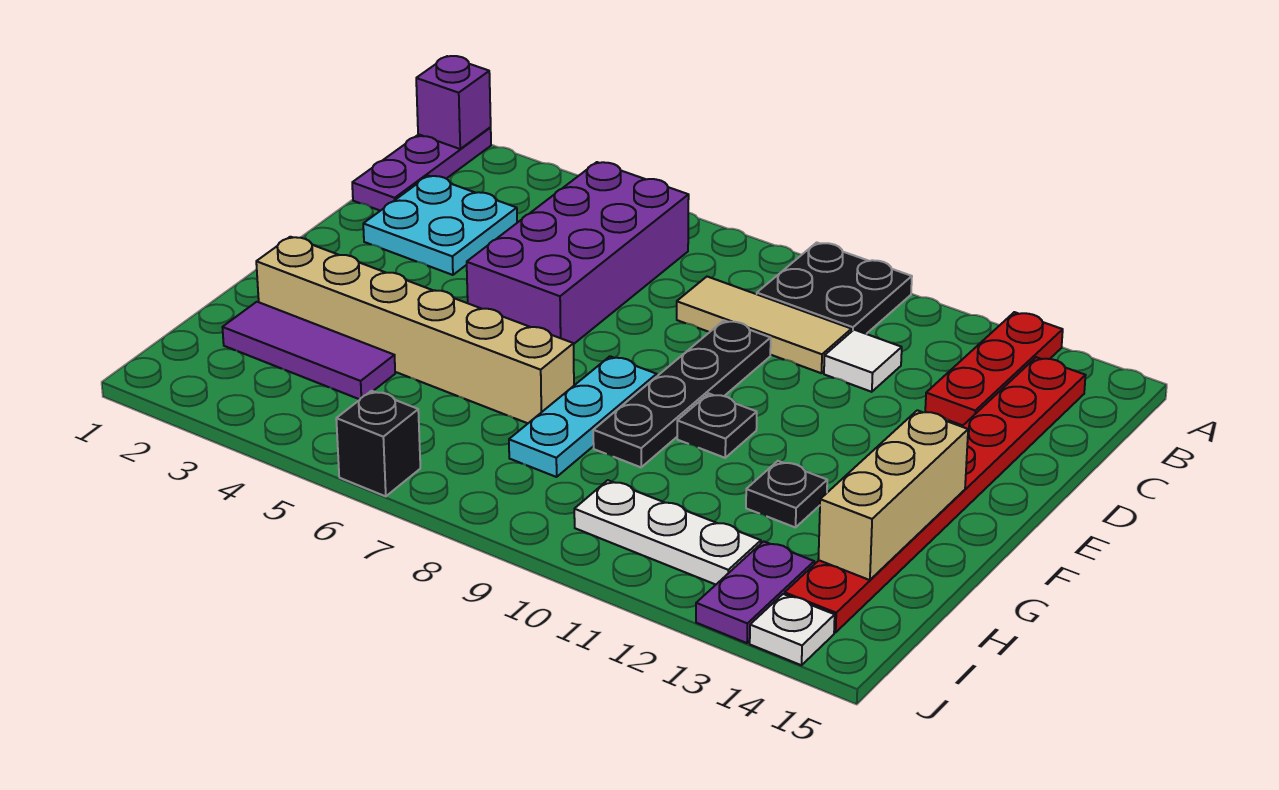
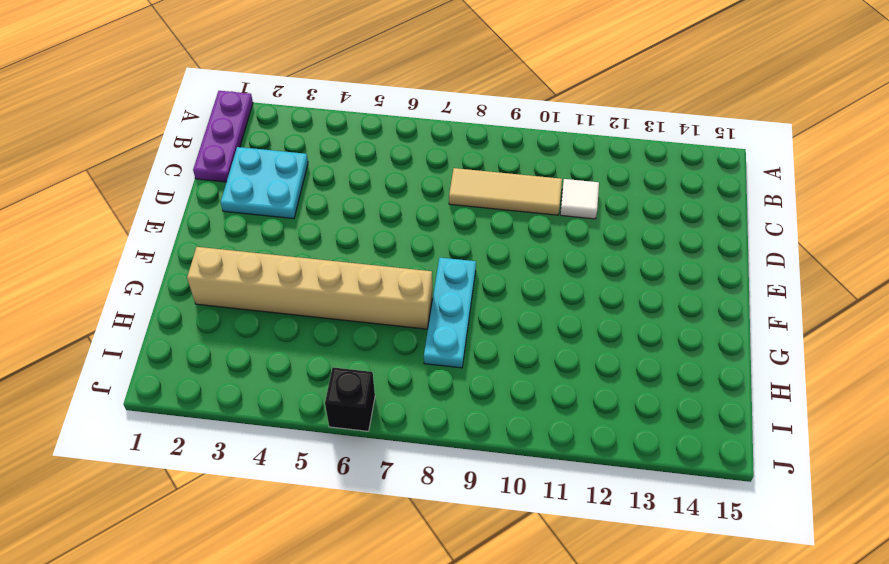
none -> black plate A9:B10 level 1
none -> red plate A13:C13 level 1
none -> purple brick B5:E6 level 1

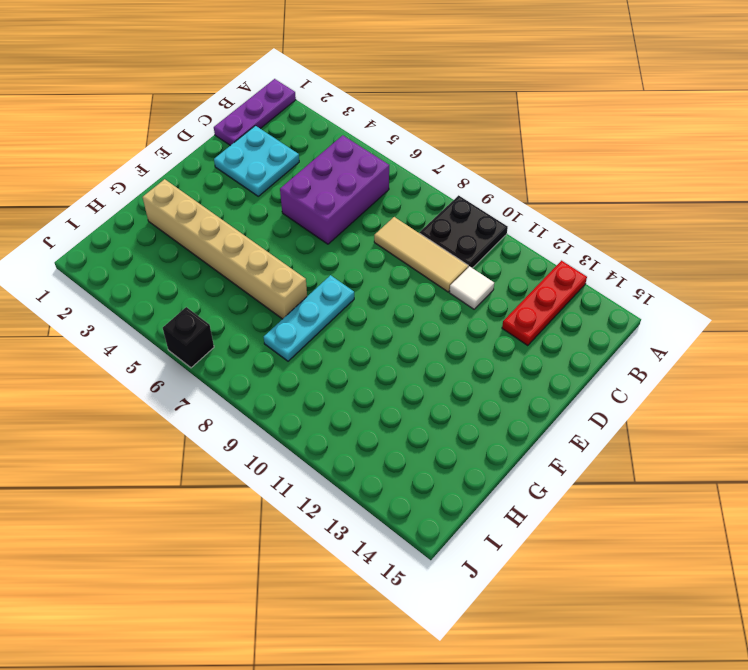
purple brick B5:D6 level 1 -> purple brick B5:E6 level 1
none -> red plate B14:I14 level 1
none -> black plate D9:G9 level 1
none -> black plate F10 level 1

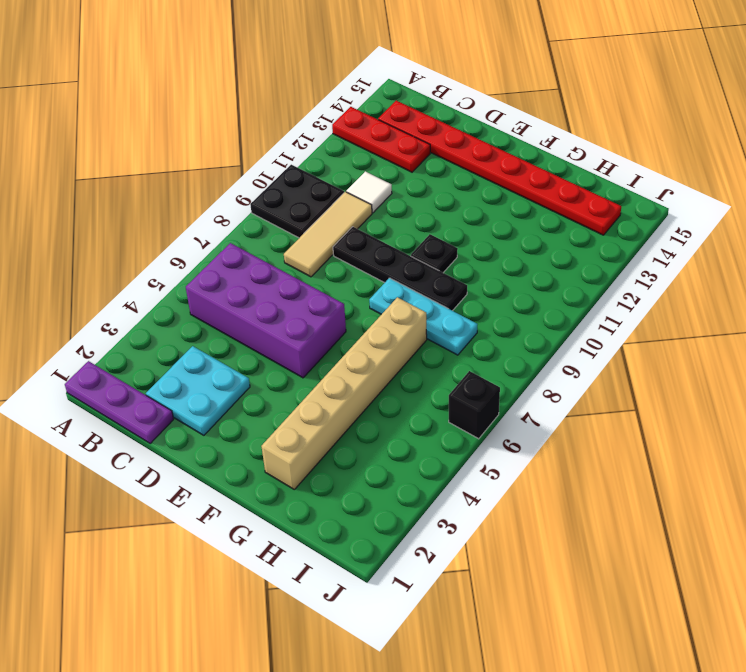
none -> black plate G12 level 1
none -> purple tile H2:H4 level 1
none -> white plate I10:I12 level 1

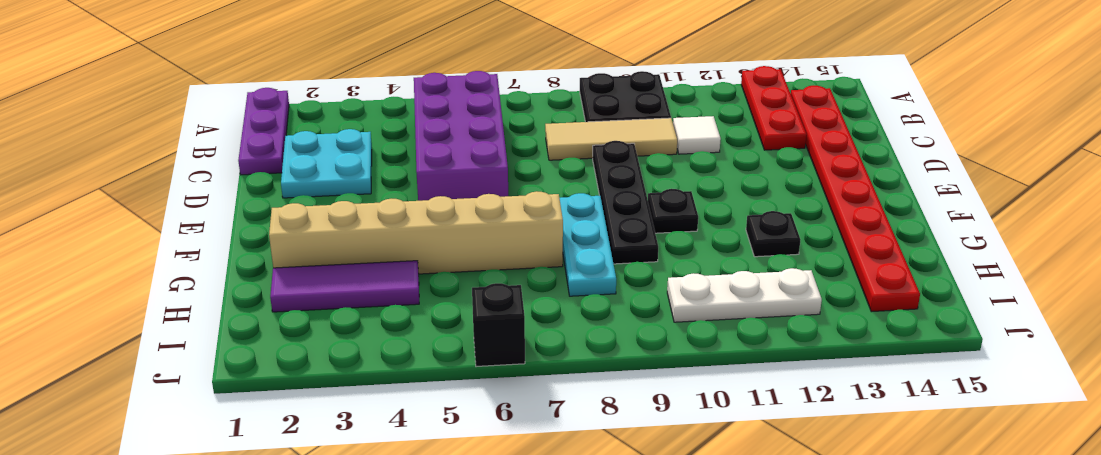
none -> purple plate I13:J13 level 1
none -> white plate J14 level 1
none -> purple brick A1 level 2

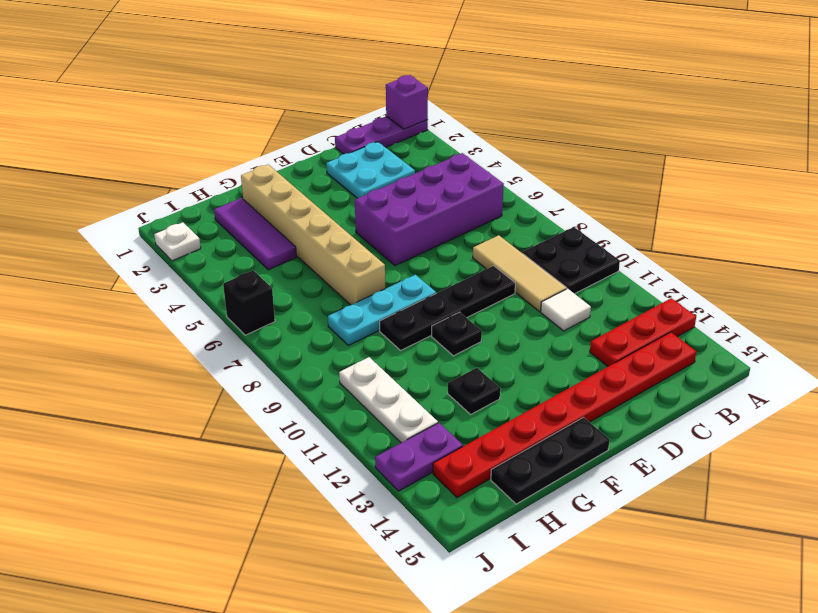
black plate F15:H15 level 1 -> none
white plate J2 level 1 -> white plate J14 level 1
none -> tan brick F14:H14 level 2

